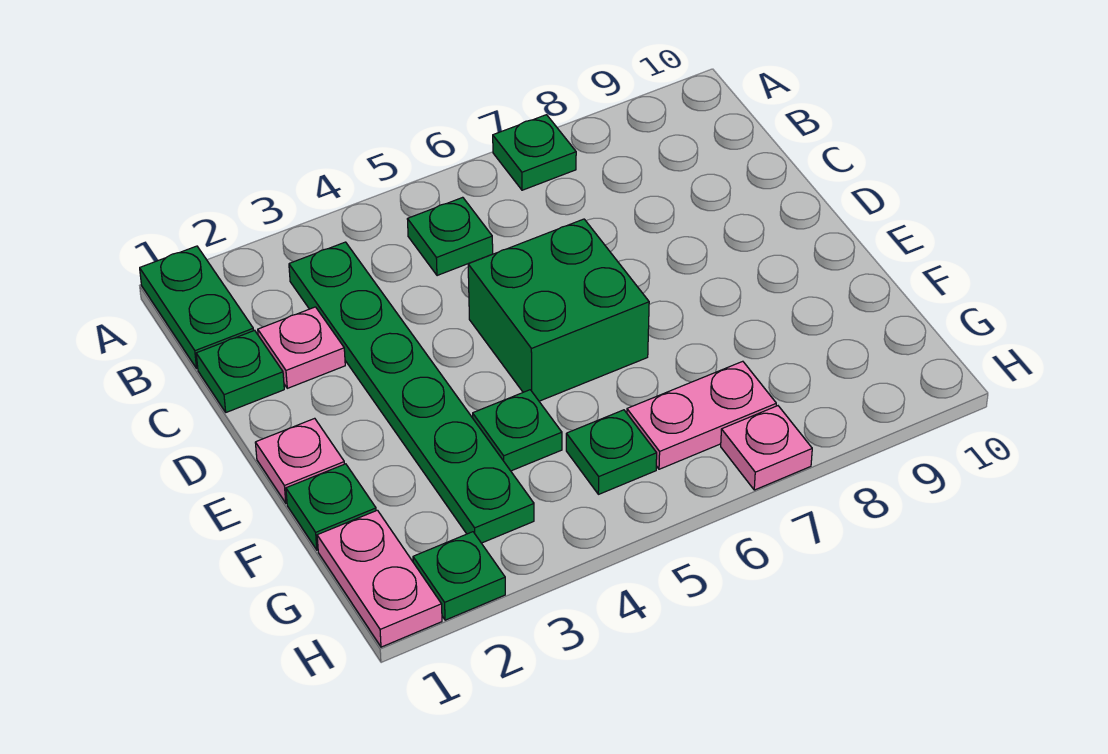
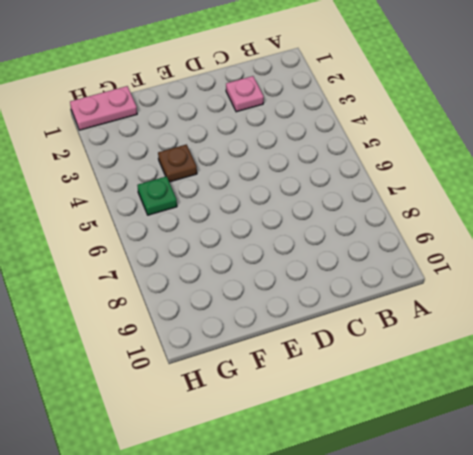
brown plate F4 level 1 -> green plate F4 level 1
none -> green plate A1:B1 level 1
none -> green plate A7 level 1
none -> green plate B3:G3 level 1

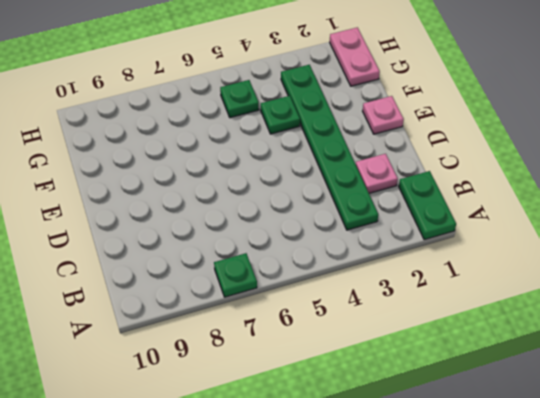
none -> green plate B5 level 1
none -> green plate C1 level 1
none -> green brick D5:E6 level 1

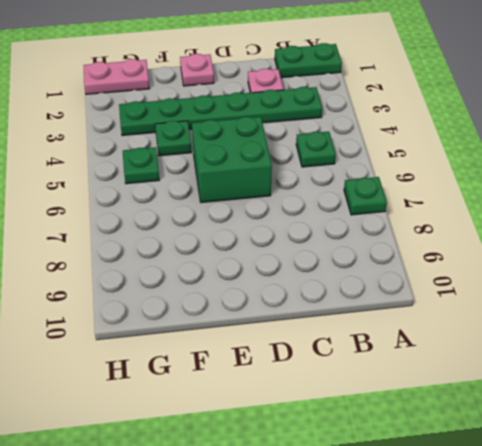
none -> green plate C1 level 1
none -> green plate F1 level 1
none -> pink plate G6:G7 level 1

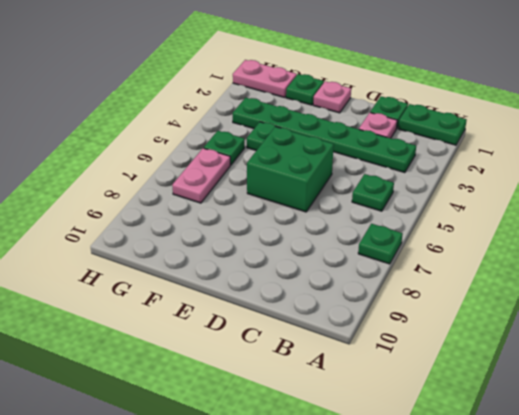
none -> green plate H2 level 1
none -> pink plate H7 level 1

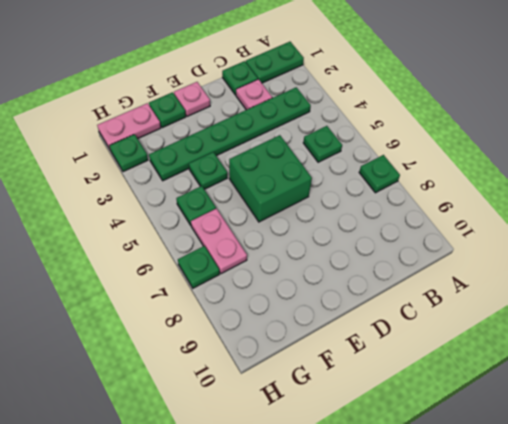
green plate H7 level 1 -> pink plate H7 level 1

